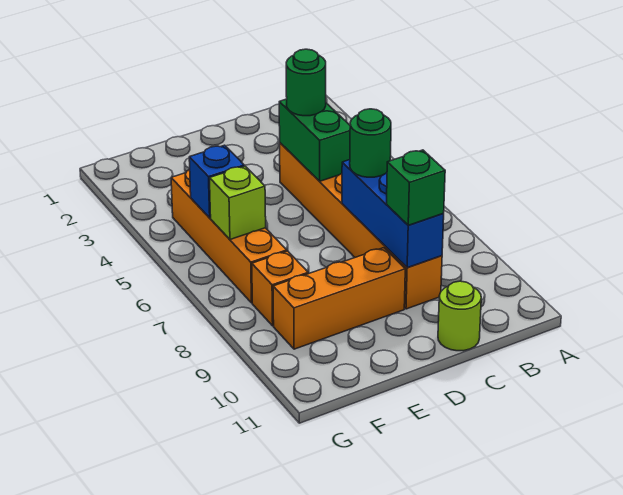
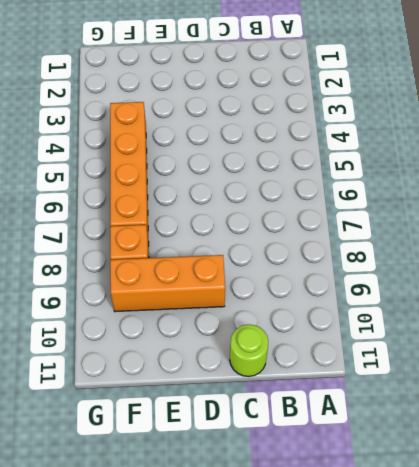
none -> orange brick C4:C9 level 1
none -> green brick C4:C5 level 2
none -> blue brick C7:C9 level 2

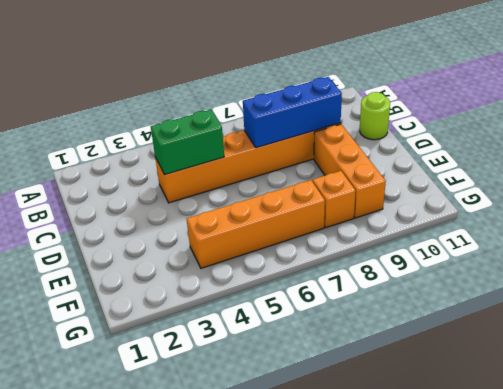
none -> blue brick F5 level 2
none -> lime brick F6 level 2
none -> green round brick C4 level 3

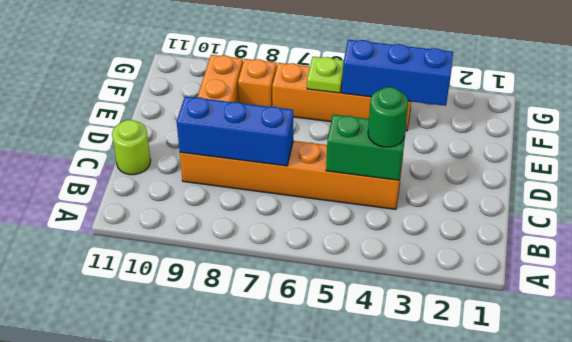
blue brick F3:F5 level 2 -> blue brick F5 level 2
lime plate F6 level 2 -> lime brick F6 level 2
none -> green round brick C7 level 3
none -> green brick C9 level 3

